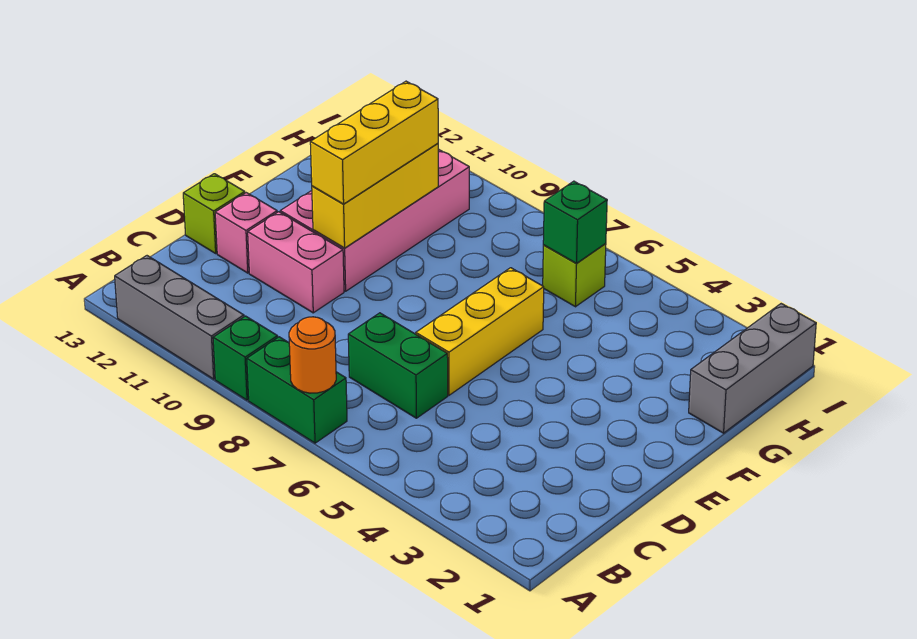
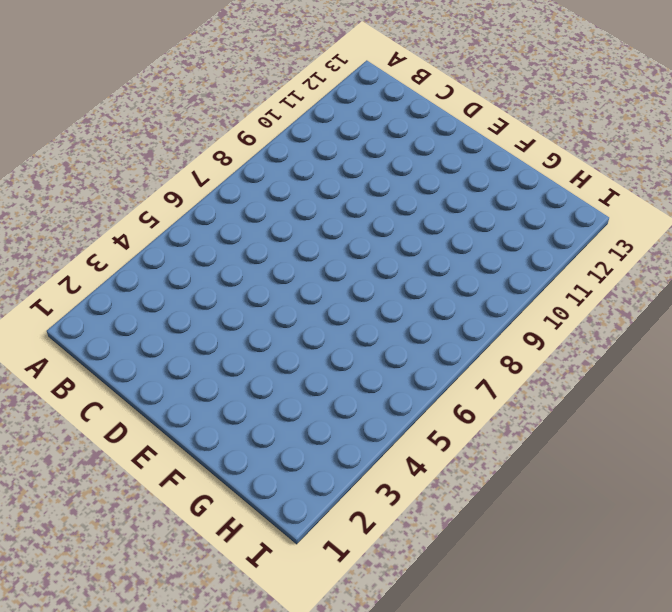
none -> green brick A7:A8 level 1
none -> green brick A9 level 1
none -> grey brick A10:A12 level 1

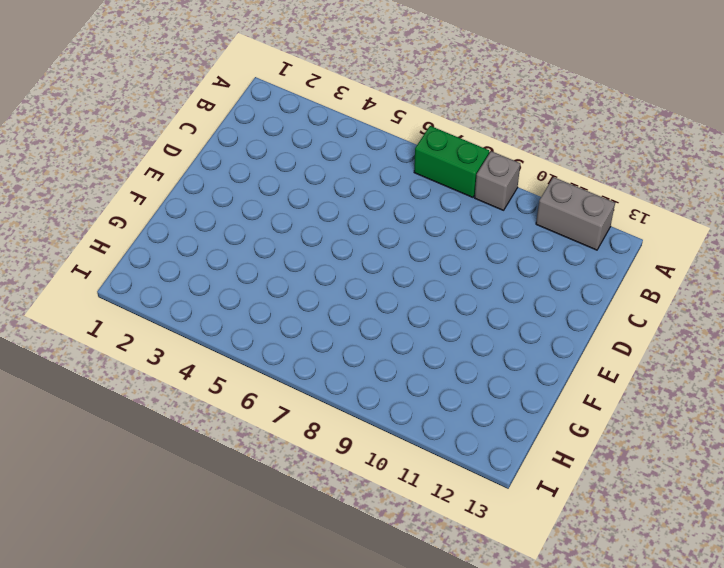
grey brick A9 level 1 -> green brick A9 level 1
grey brick A11:A12 level 1 -> grey brick A10:A12 level 1
none -> green brick C6:C7 level 1
none -> yellow brick D6:F6 level 1
none -> pink brick D10:D11 level 1

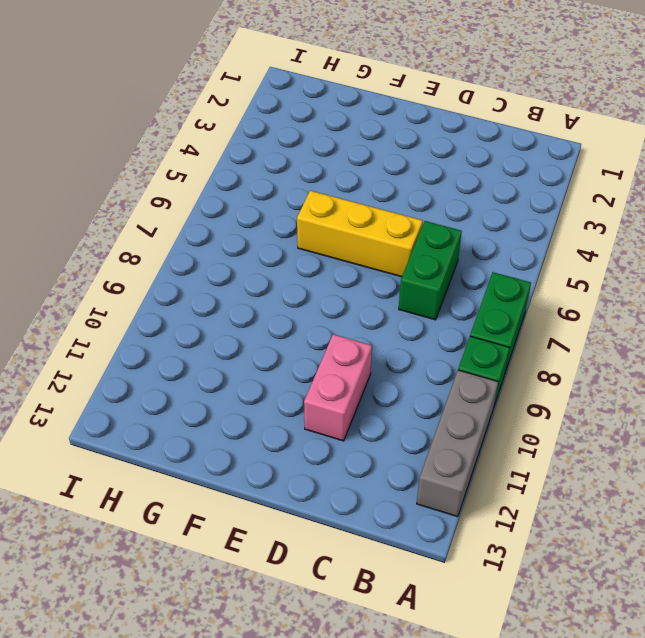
none -> pink brick D12 level 1
none -> lime brick D13 level 1
none -> pink brick E10:H11 level 1

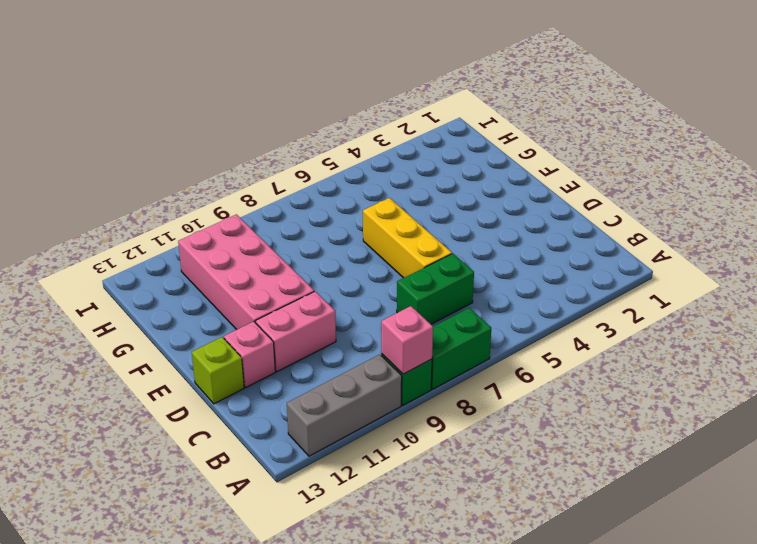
pink brick A9 level 2 -> none
none -> grey brick G1:I1 level 1
none -> lime brick H6 level 1
none -> orange round brick A7 level 2

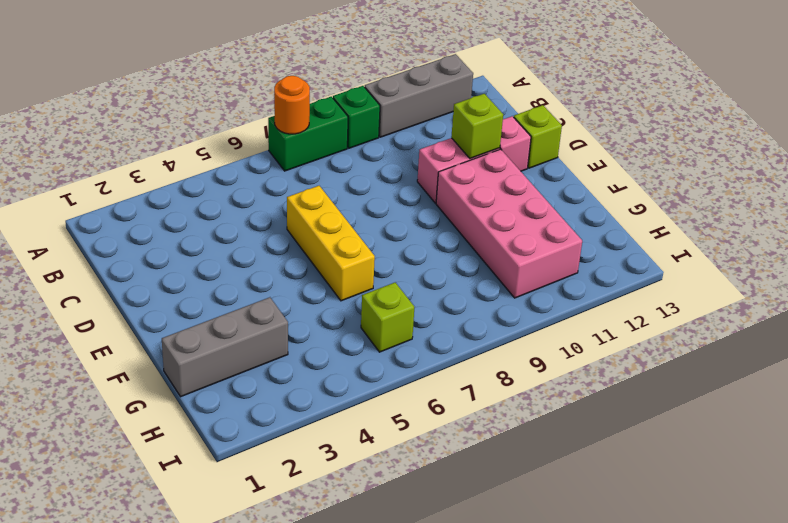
lime brick D11 level 2 -> none
grey brick G1:G3 level 1 -> grey brick G1:I1 level 1
none -> green brick C6:C7 level 1
none -> yellow brick E10:G10 level 2
none -> green brick H6 level 2

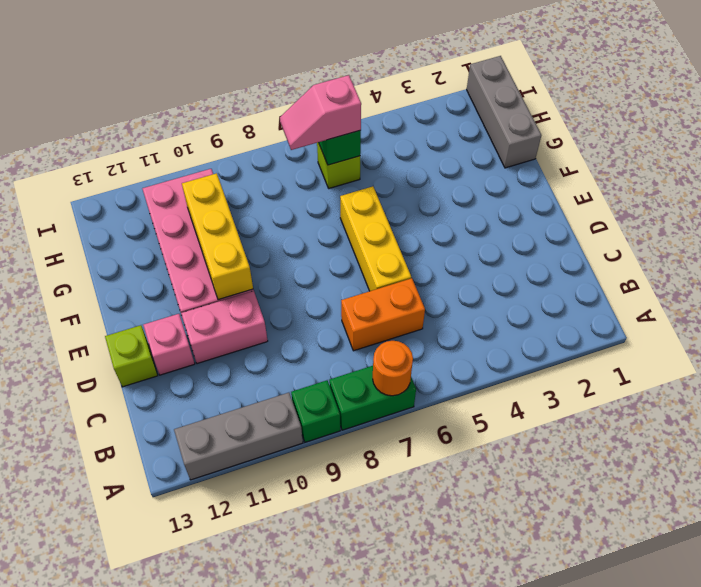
orange brick C6:C7 level 1 -> green brick C6:C7 level 1
pink slope H6:H7 level 3 top 6 -> none
none -> yellow brick E10:G10 level 3

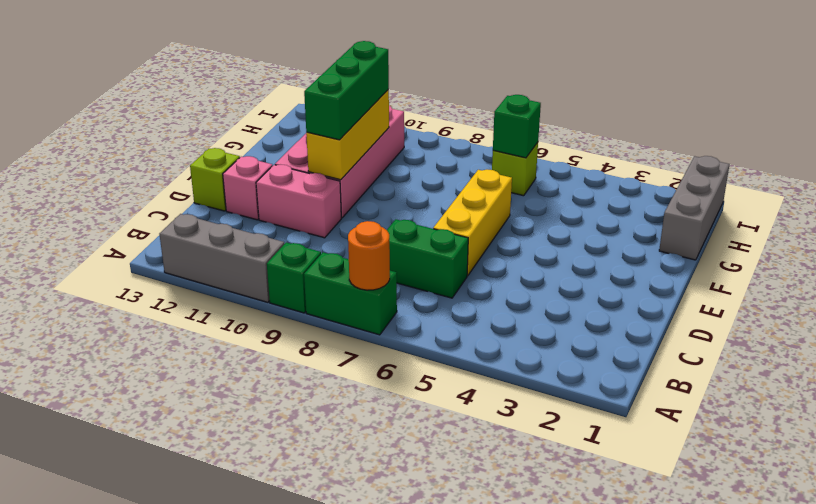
green brick E10:G10 level 3 -> yellow brick E10:G10 level 3

